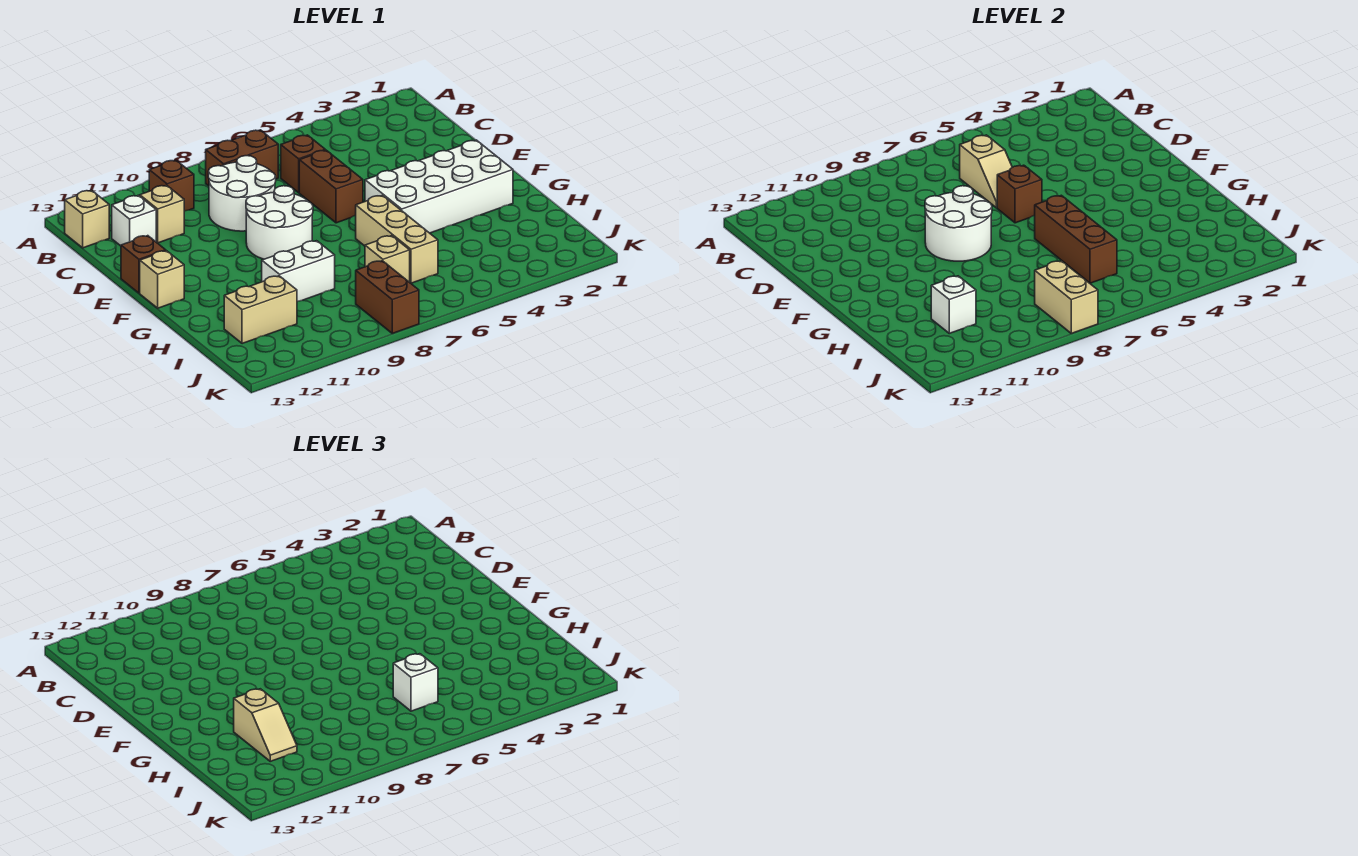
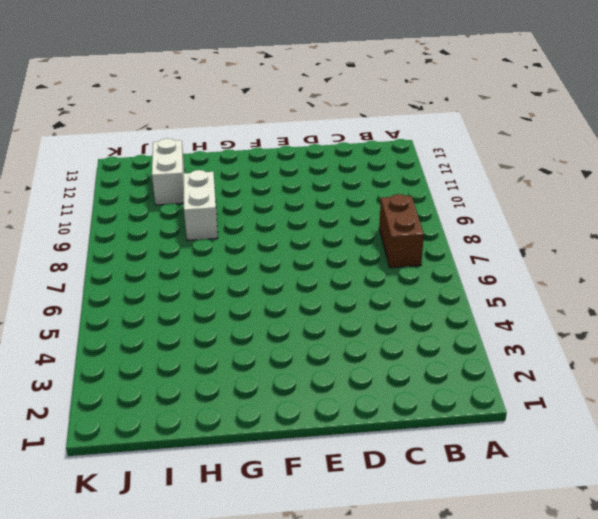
white brick I11:I12 level 1 -> tan brick I11:I12 level 1
none -> brown brick B10 level 1
none -> tan brick B13 level 1
none -> brown brick C6 level 1

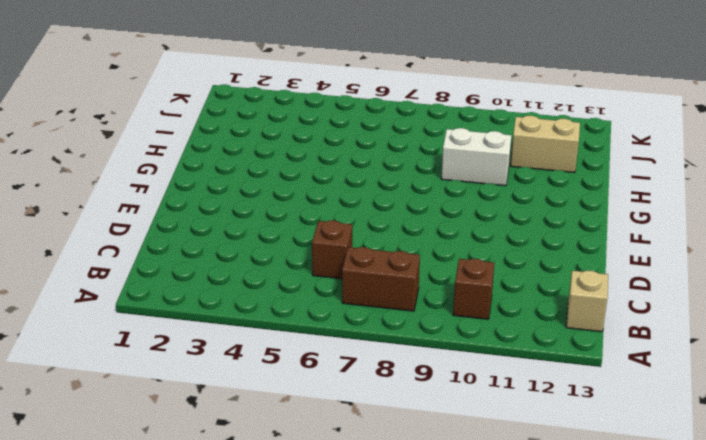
none -> white round brick C8:D9 level 1
none -> tan brick C11 level 1
none -> white brick C12 level 1

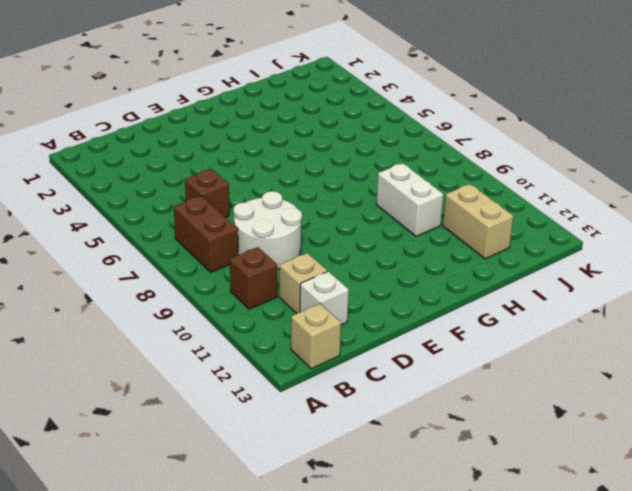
none -> brown brick D6:E6 level 1
none -> white round brick E8:F9 level 1
none -> brown brick E13 level 1

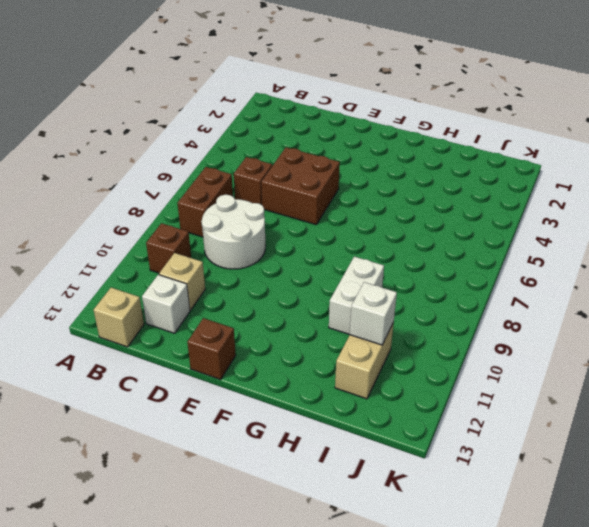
brown brick D5:E6 level 1 -> brown brick D6:E6 level 1
none -> white round brick E8:F9 level 1
none -> white brick F2:G5 level 1
none -> tan brick F13 level 1

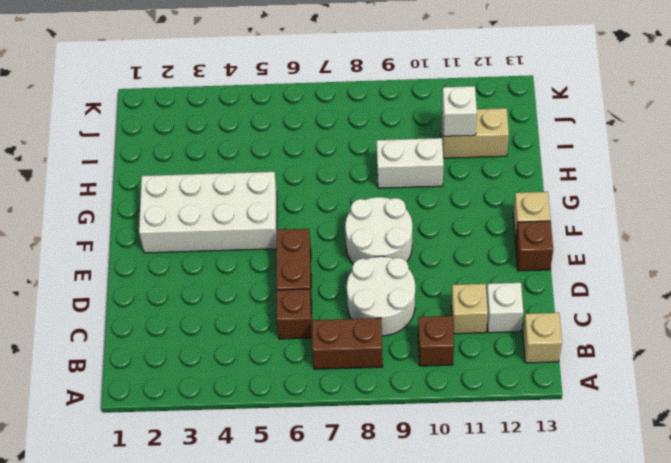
none -> tan brick G6:I6 level 1
none -> tan brick I7 level 1
none -> brown brick J8:K8 level 1

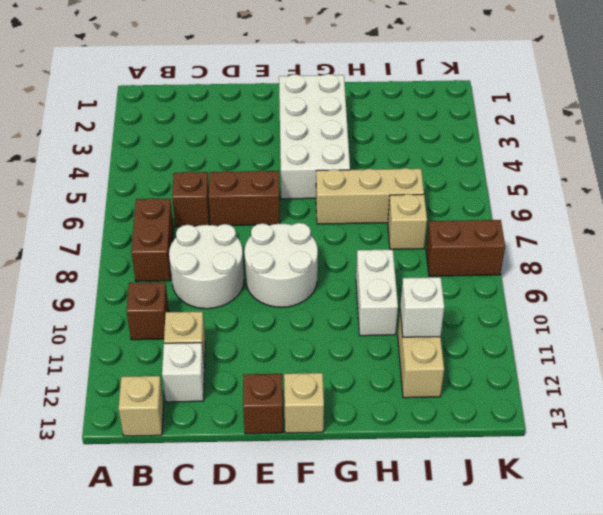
none -> tan slope C6:D6 level 2 top C
none -> brown brick E6 level 2
none -> white round brick E8:F9 level 2

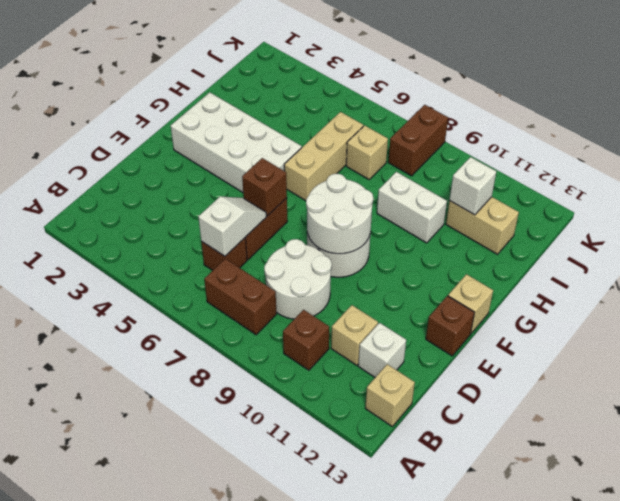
white slope C6:D6 level 2 top C -> tan slope C6:D6 level 2 top C
none -> brown brick G6:I6 level 2
none -> tan brick J8:K8 level 2
none -> tan slope H11:I11 level 3 top H

